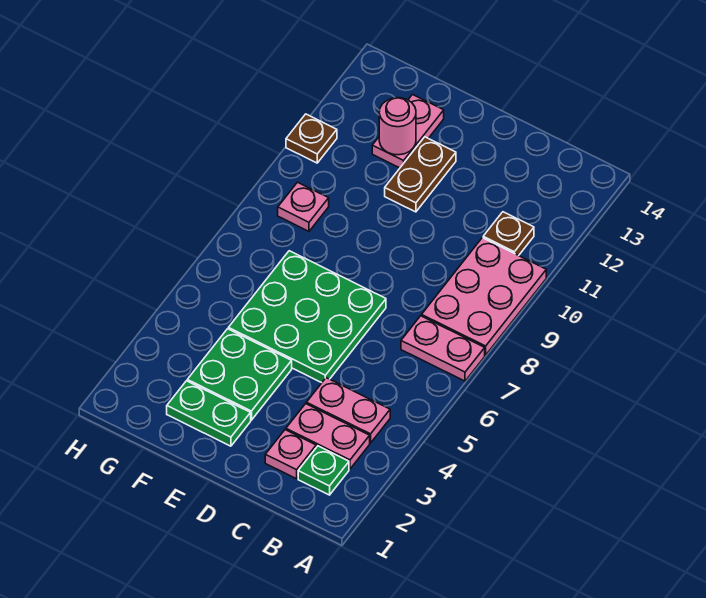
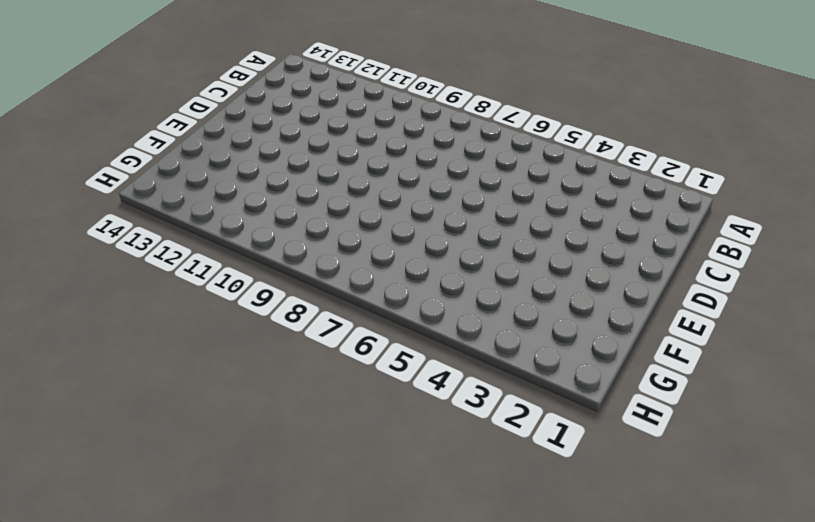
none -> pink plate A7:B7 level 1
none -> pink plate A8:B10 level 1
none -> green plate B2 level 1

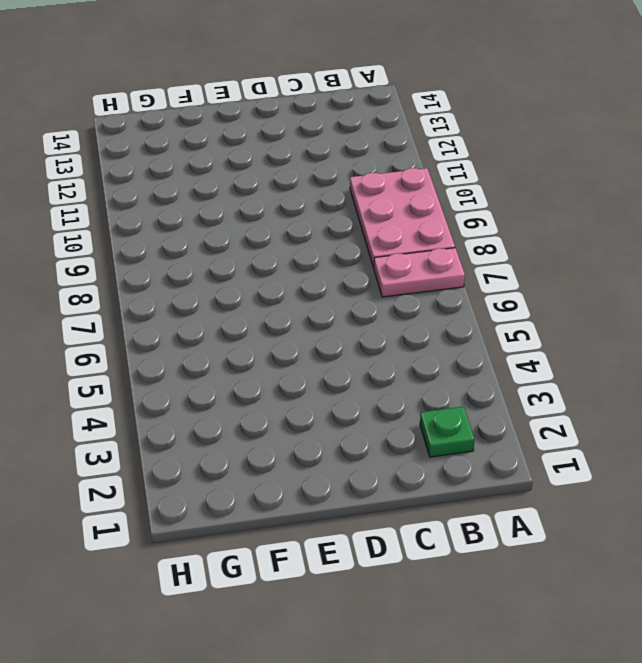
none -> pink plate B3:C3 level 1
none -> pink plate B4:C4 level 1
none -> brown plate B11 level 1

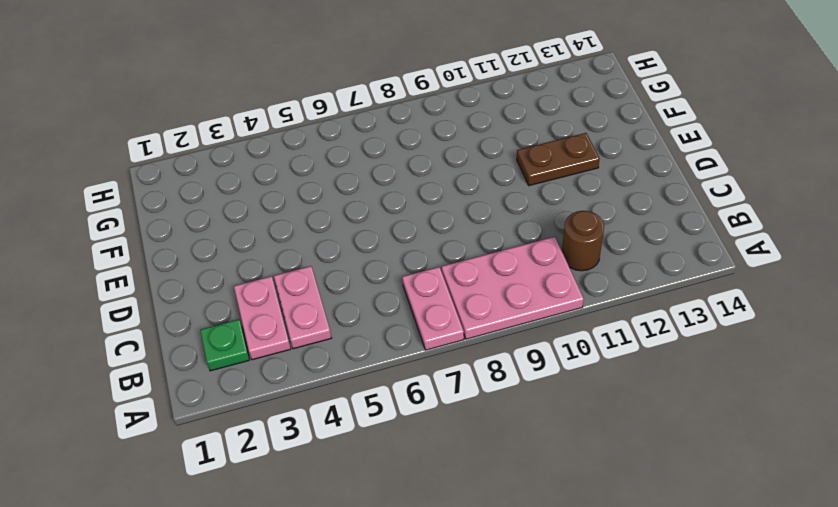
brown round brick B11 level 1 -> brown plate B11 level 1
none -> pink plate C2 level 1
none -> green plate D5:F7 level 1
none -> green plate E2:F2 level 1

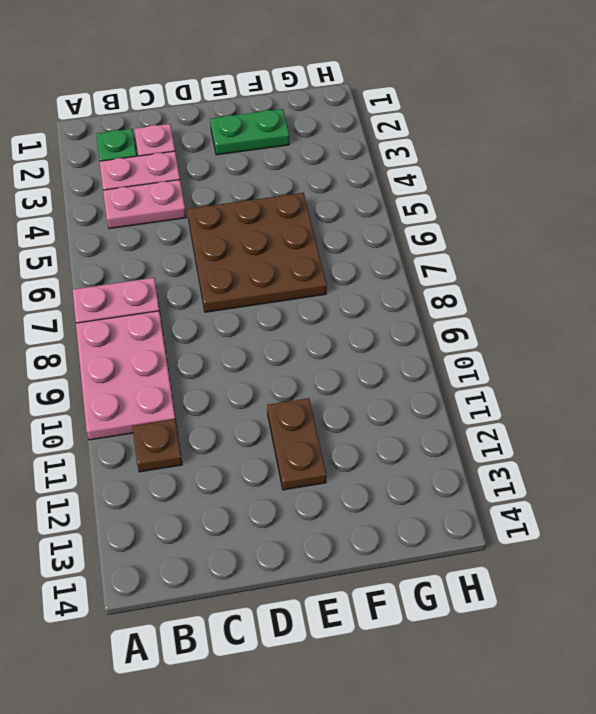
brown plate D5:F7 level 1 -> green plate D5:F7 level 1
none -> green plate E3:F4 level 1
none -> pink plate F12:F13 level 1
none -> pink plate G9 level 1

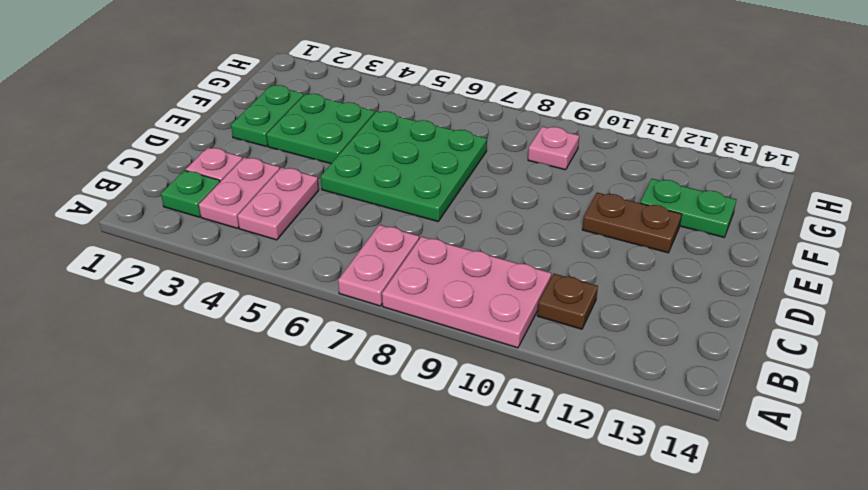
green plate F12:F13 level 1 -> pink plate F12:F13 level 1
none -> brown plate H11 level 1
none -> pink round brick F12 level 2

